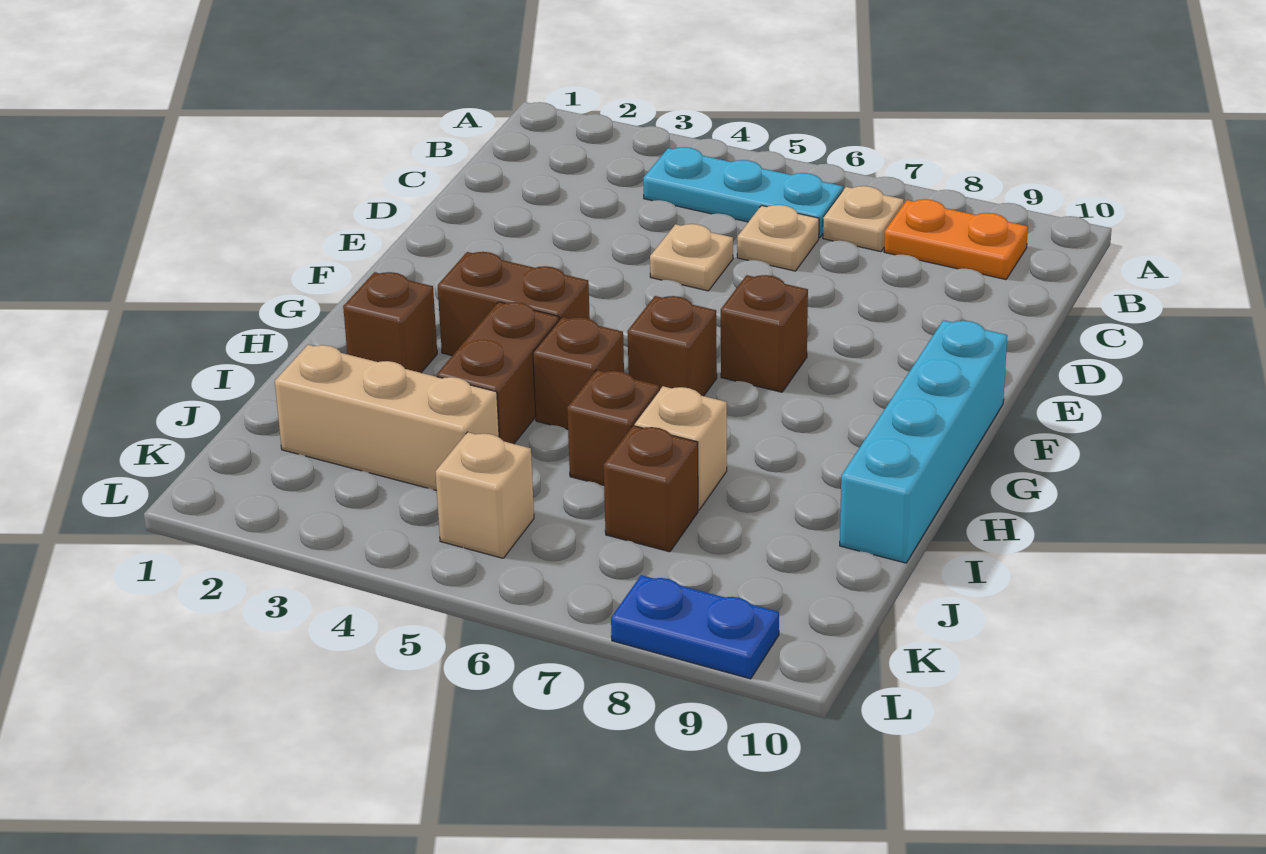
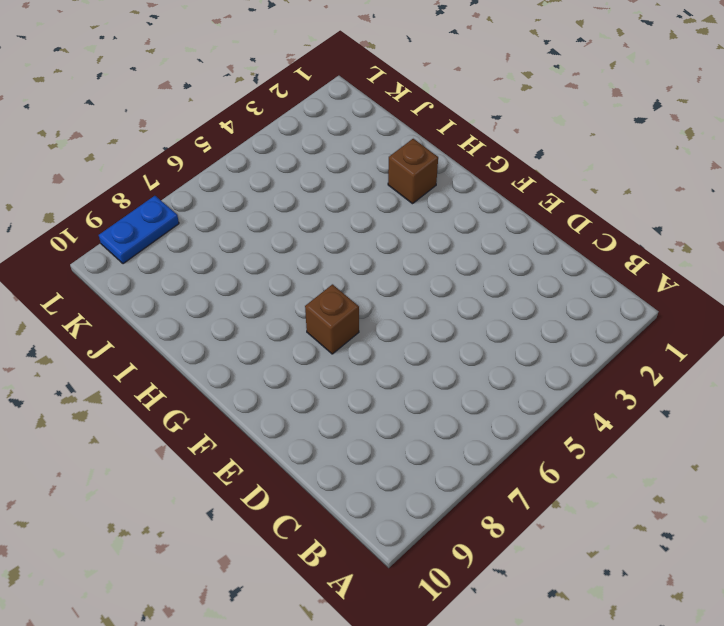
none -> cyan plate B4:B6 level 1
none -> tan plate B7 level 1
none -> orange plate B8:B9 level 1

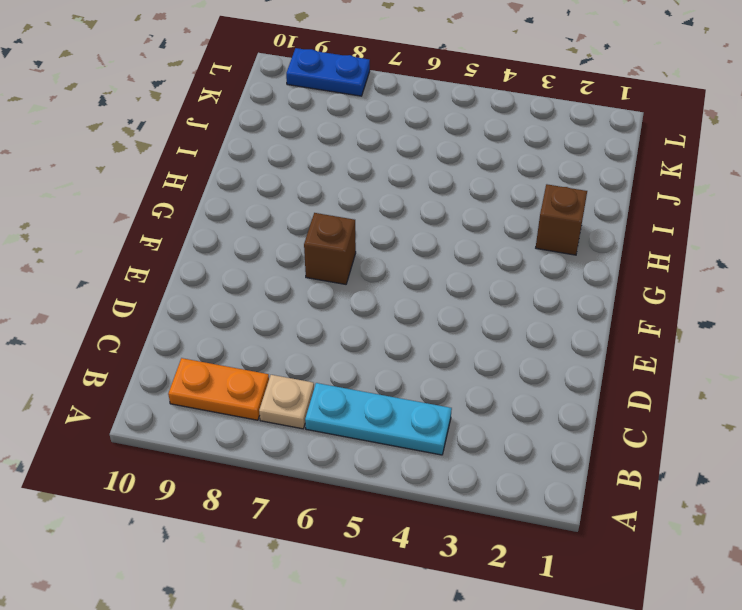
none -> tan plate C6 level 1
none -> tan plate D5 level 1
none -> cyan brick F10:I10 level 1

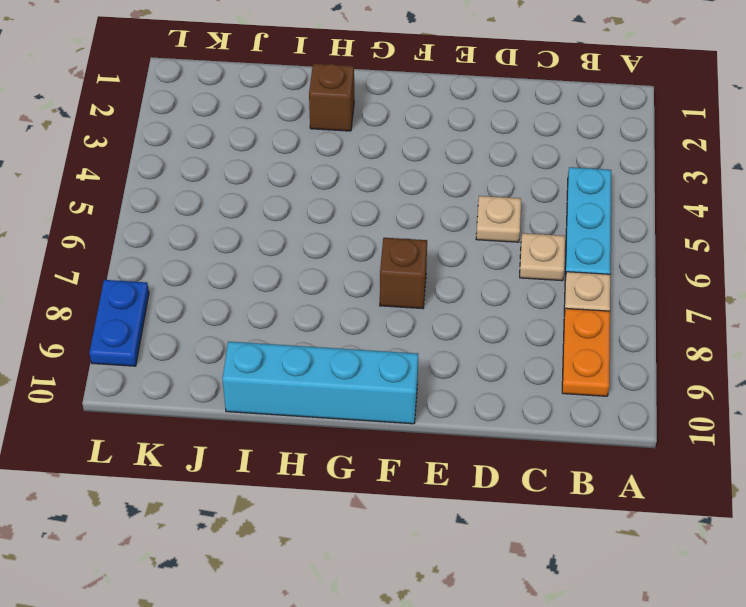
none -> brown brick G3:G4 level 1
none -> brown brick G6 level 1
none -> brown brick H4:I4 level 1

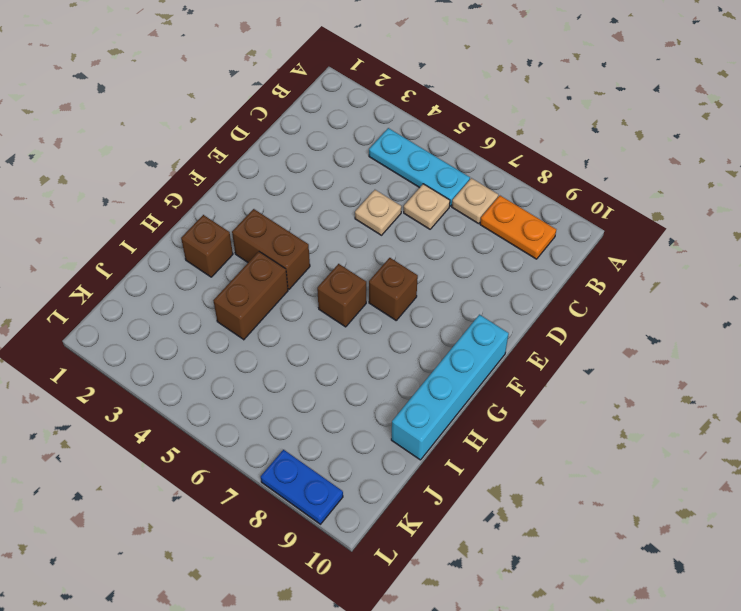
none -> brown brick H5 level 1
none -> brown brick I6 level 1
none -> tan brick I7 level 1

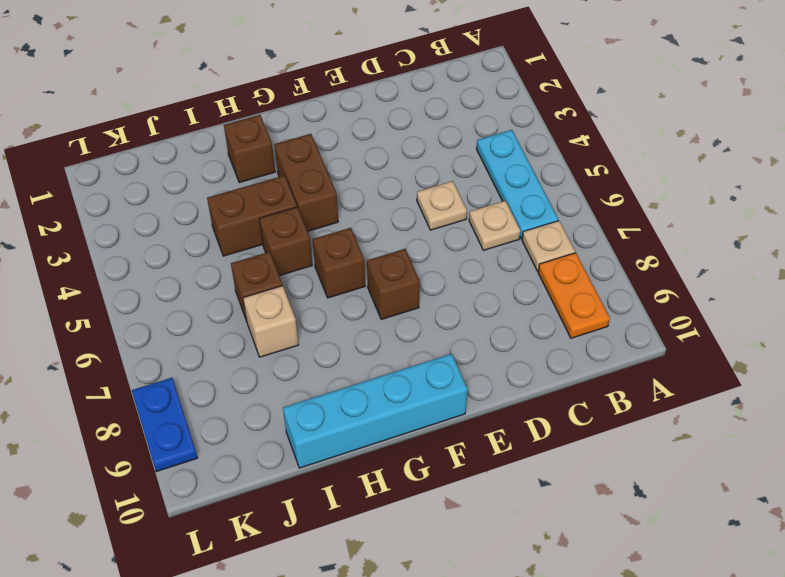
none -> tan brick J2:J4 level 1
none -> brown brick J7 level 1
none -> tan brick K5 level 1

